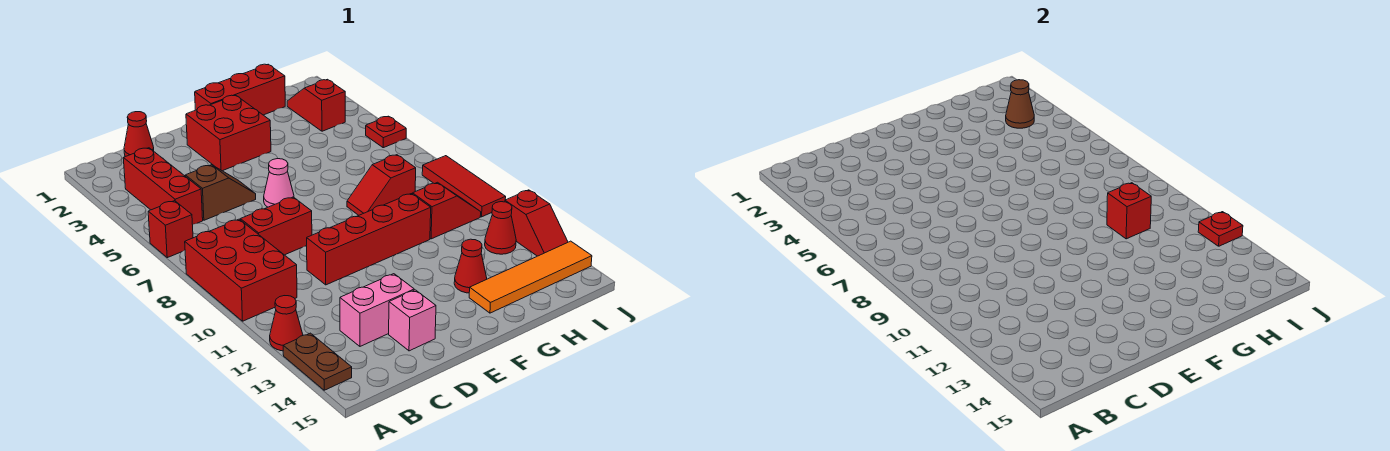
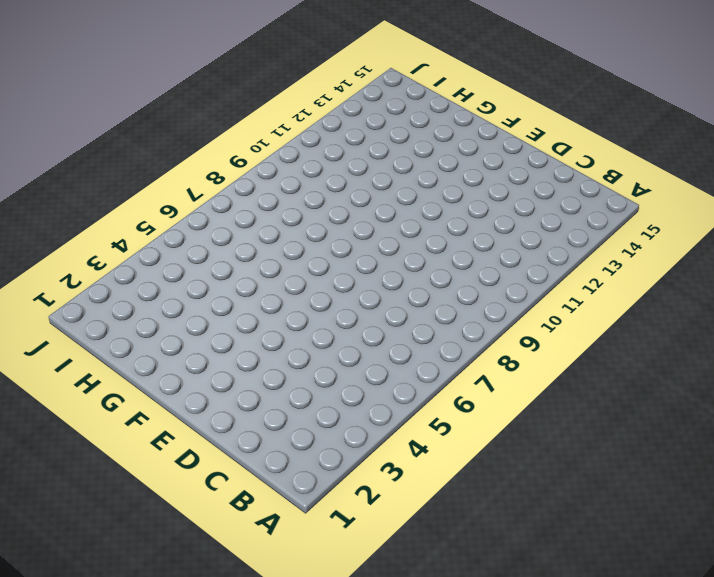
none -> red brick A6 level 1
none -> red brick A8:B10 level 1
none -> red cone A12 level 1

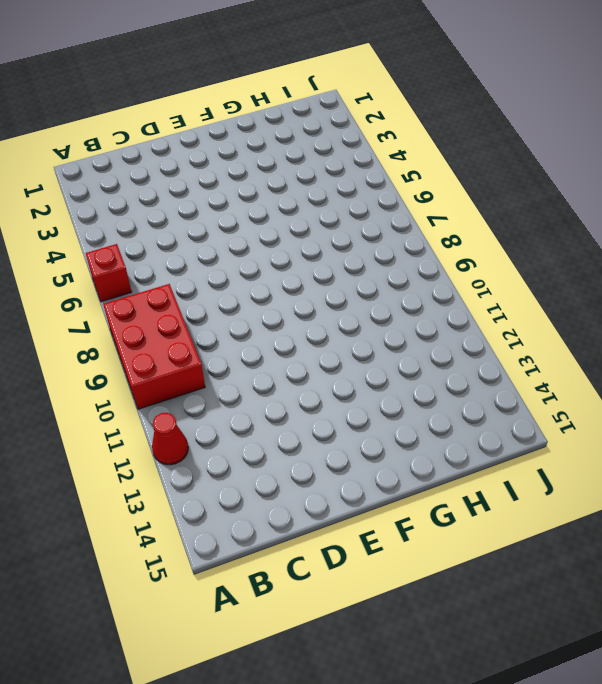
none -> brown plate A13:A14 level 1
none -> red brick B3:B5 level 1
none -> red cone C1 level 1

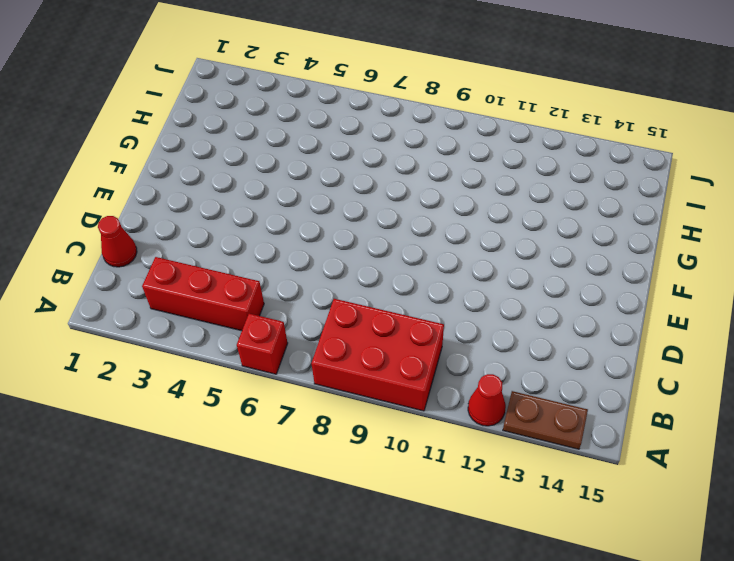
none -> brown slope C5:D5 level 1 top C
none -> red brick C8:D8 level 1
none -> pink brick C13:D13 level 1

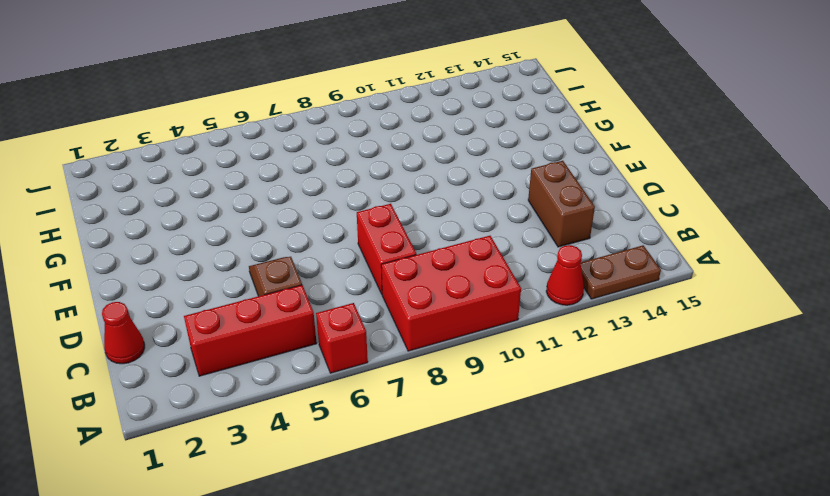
brown brick C13:D13 level 1 -> pink brick C13:D13 level 1
none -> red brick D10:G10 level 1
none -> pink brick D14 level 1
none -> red brick E2:F3 level 1

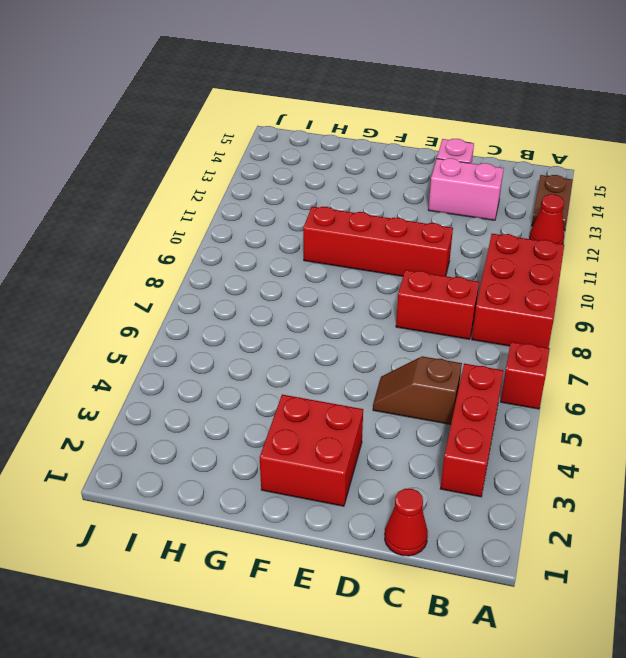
none -> pink cone E6 level 1
none -> red brick F1:H1 level 1
none -> red slope G8:H8 level 1 top H

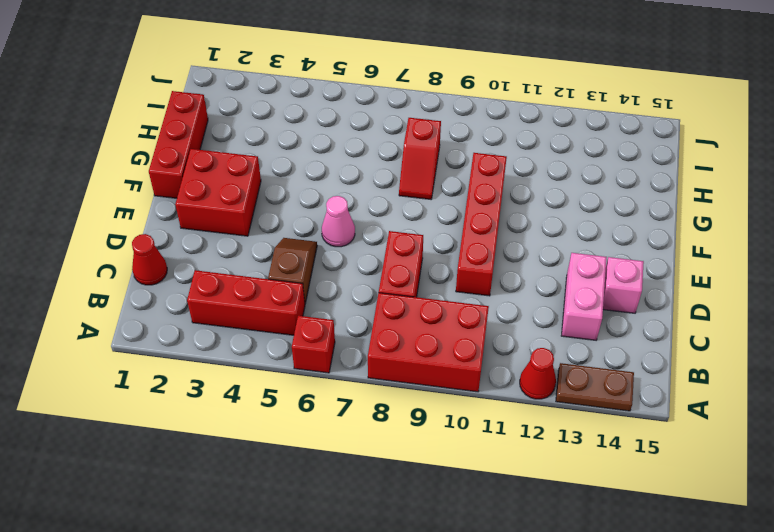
none -> red cone G13 level 1
none -> orange tile G14:J14 level 1
none -> red slope H10:I10 level 1 top H

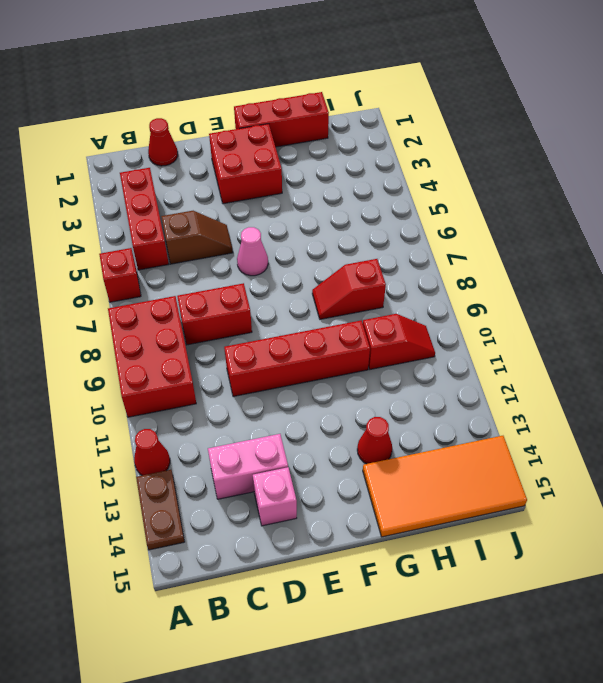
orange tile G14:J15 level 1 -> orange tile G14:J14 level 1
none -> red slope I2:I3 level 1 top 3
none -> red cone I12 level 1
none -> red plate J5 level 1

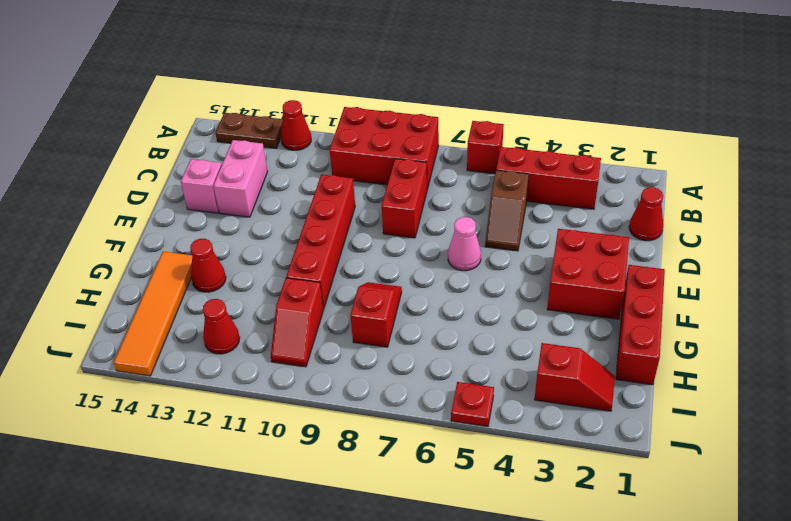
none -> red tile J8:J10 level 1
none -> red slope J12:J13 level 1 top 12
none -> red brick H10 level 2

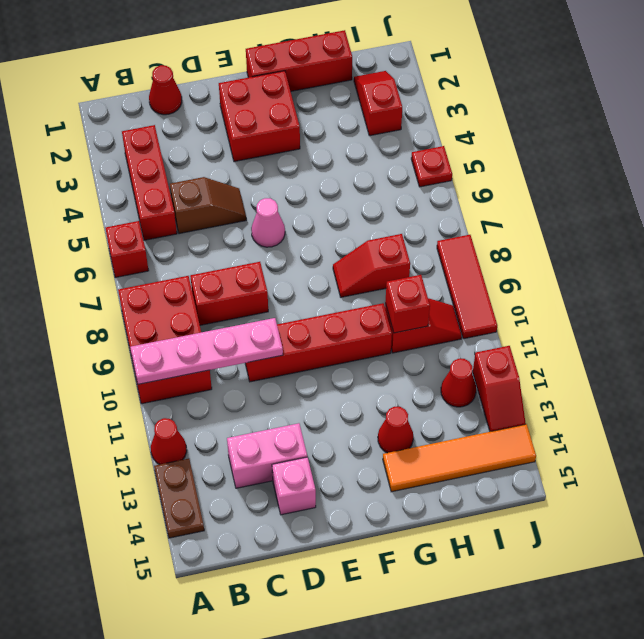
pink plate A10:D10 level 2 -> none
none -> brown cone I3 level 2
none -> red plate J12 level 2

